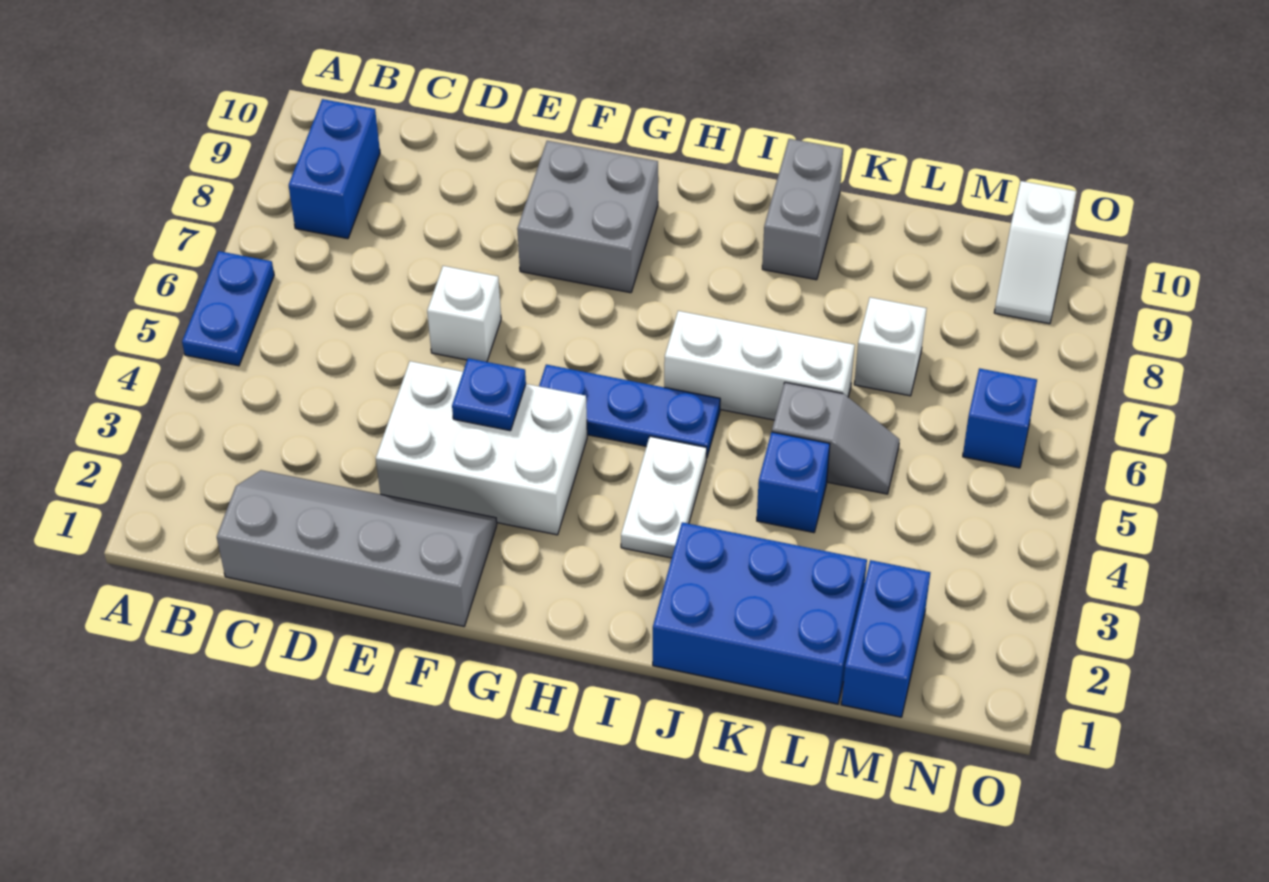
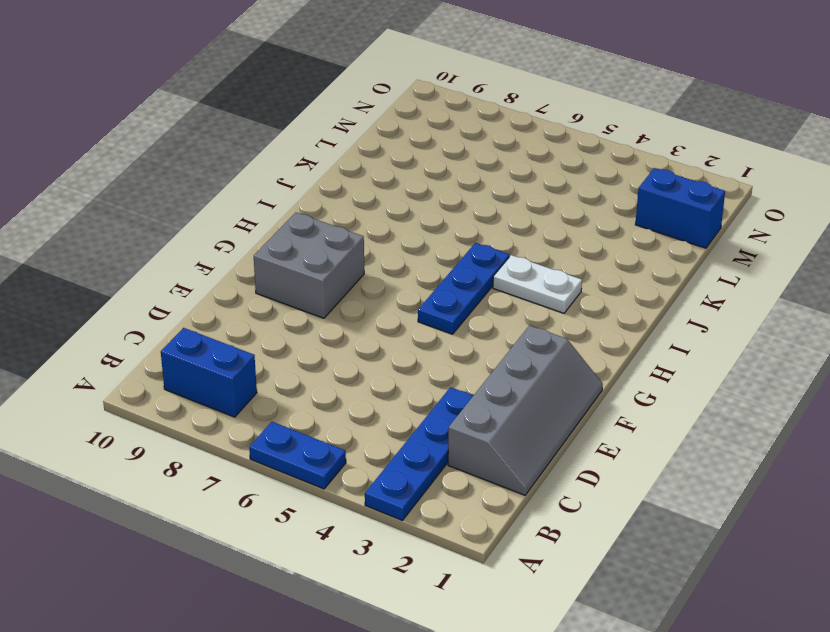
blue plate A3:D3 level 1 -> none
grey slope C1:F2 level 1 top 2 -> grey slope C1:F2 level 1 top 1
none -> white brick E3:G4 level 1
none -> white brick E6 level 1
none -> white brick I6:K6 level 1

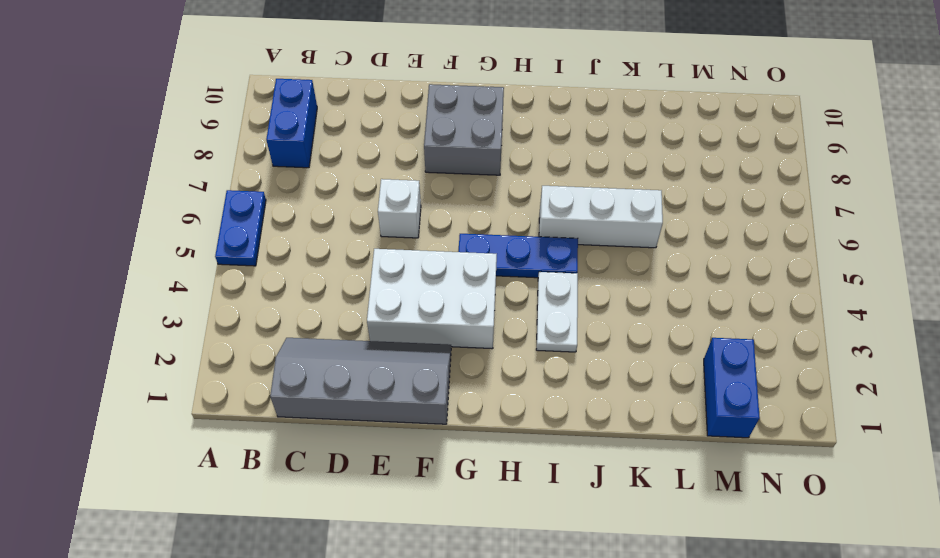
none -> blue brick J1:L2 level 1
none -> grey brick J9:J10 level 1
none -> blue brick K4 level 1

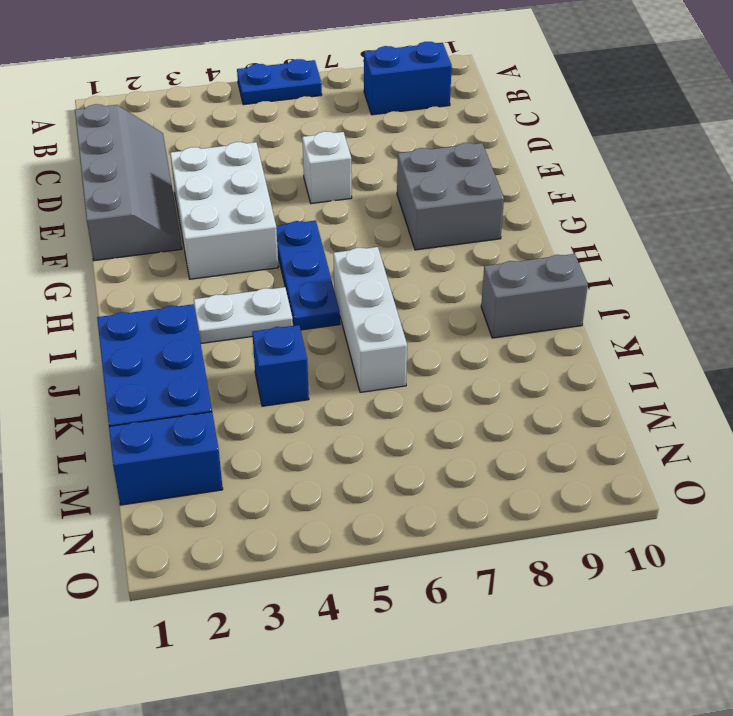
none -> grey slope K5:L5 level 1 top K
none -> white brick L7 level 1
none -> blue brick N6 level 1

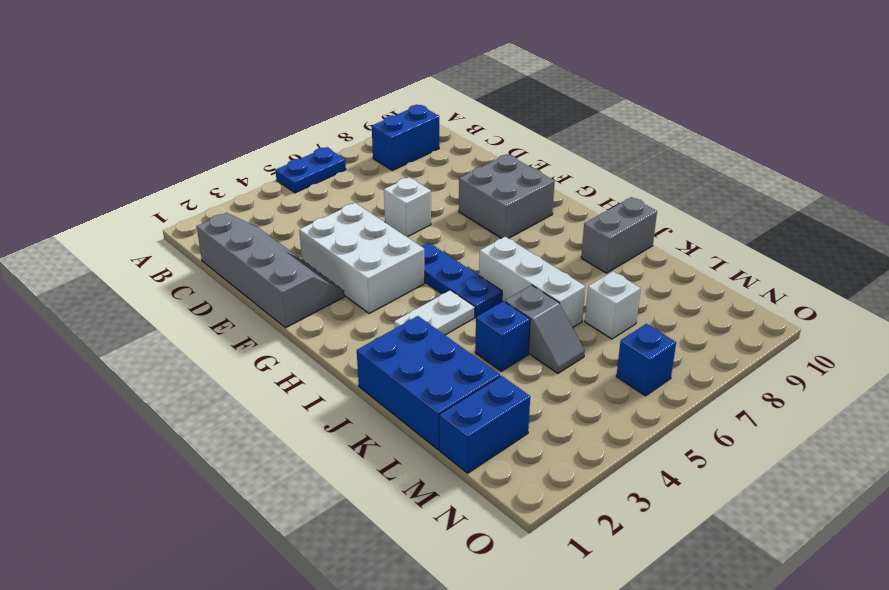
none -> white slope N9:N10 level 1 top 10
none -> blue plate F4 level 2

